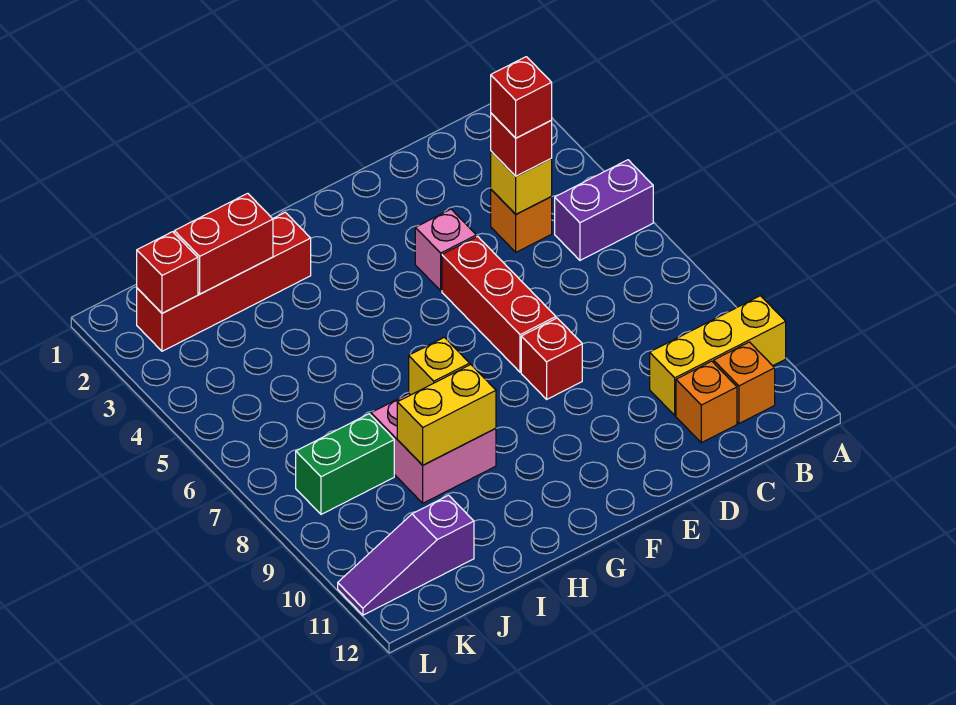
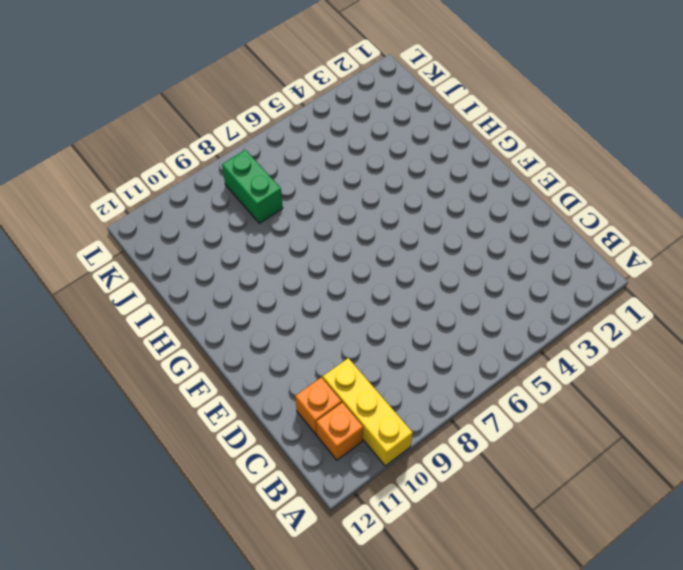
none -> purple brick A5:B5 level 1
none -> orange brick C4 level 1
none -> pink brick E4 level 1

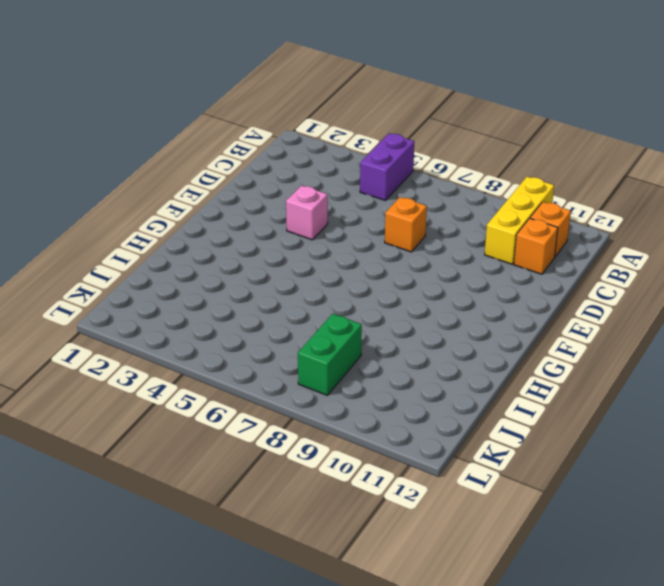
orange brick D7 level 1 -> orange brick C4 level 1
none -> red brick E5:E7 level 1
none -> red brick E8 level 1
none -> red brick H2:K2 level 1

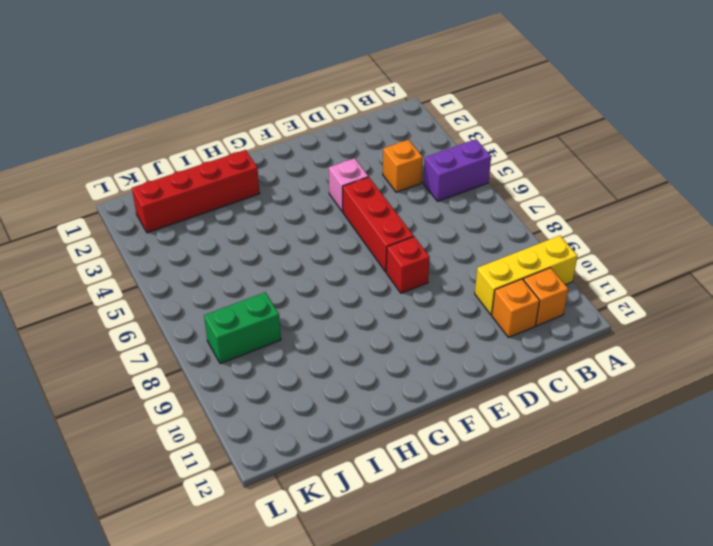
none -> pink brick H8:I9 level 1
none -> purple slope J11:L11 level 1 top J
none -> yellow brick C4 level 2

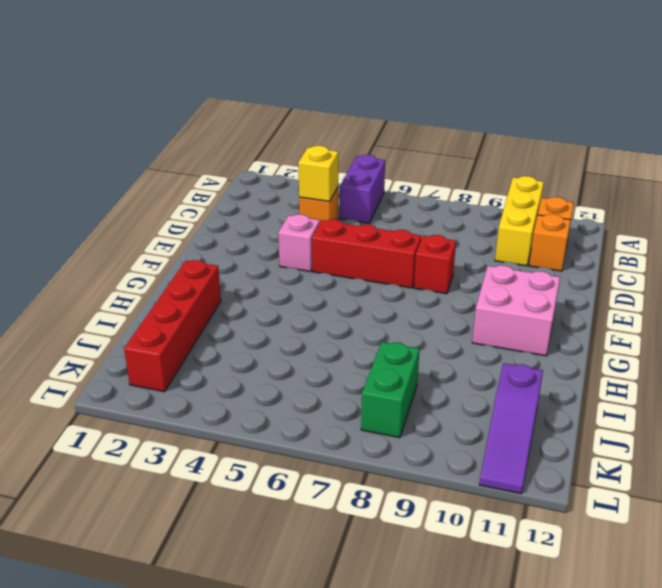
pink brick F10:G11 level 1 -> pink brick H8:I9 level 1
none -> yellow brick H8 level 2
none -> yellow brick H9:I9 level 2
none -> red brick I2:J2 level 2

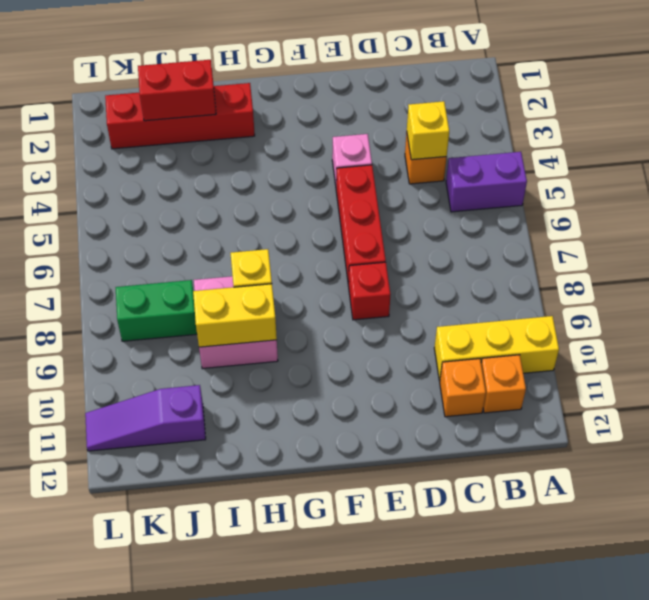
none -> red brick K2 level 2
none -> red brick C4 level 3
none -> red brick C4 level 4

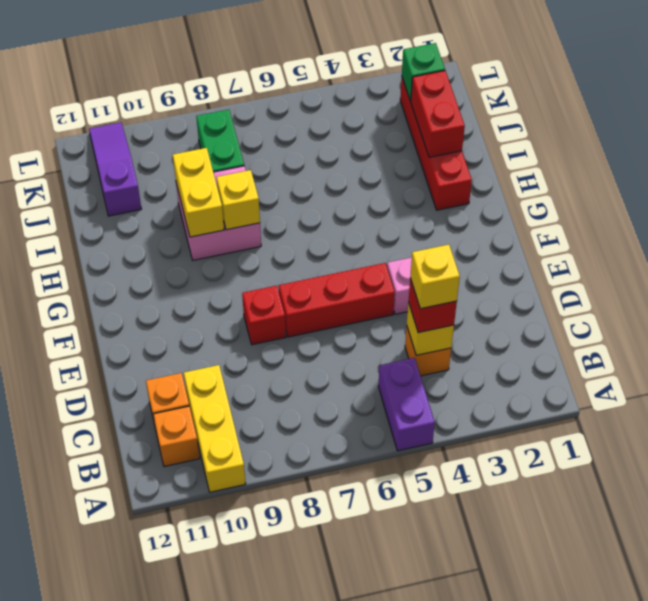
yellow brick C4 level 4 -> red brick C4 level 4
green brick K2 level 2 -> red brick K2 level 2

